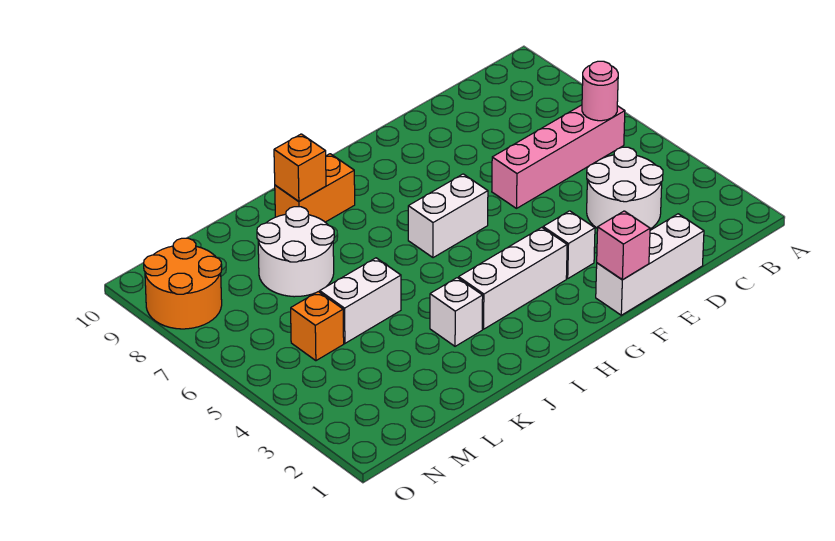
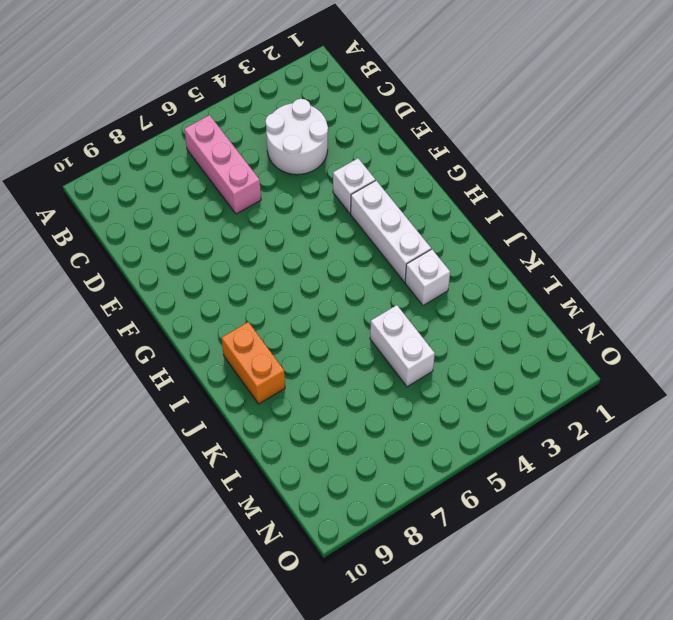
pink brick B6:D6 level 1 -> pink brick B6:E6 level 1
none -> white brick D1:F1 level 1
none -> white brick G6:H6 level 1
none -> white round brick K7:L8 level 1

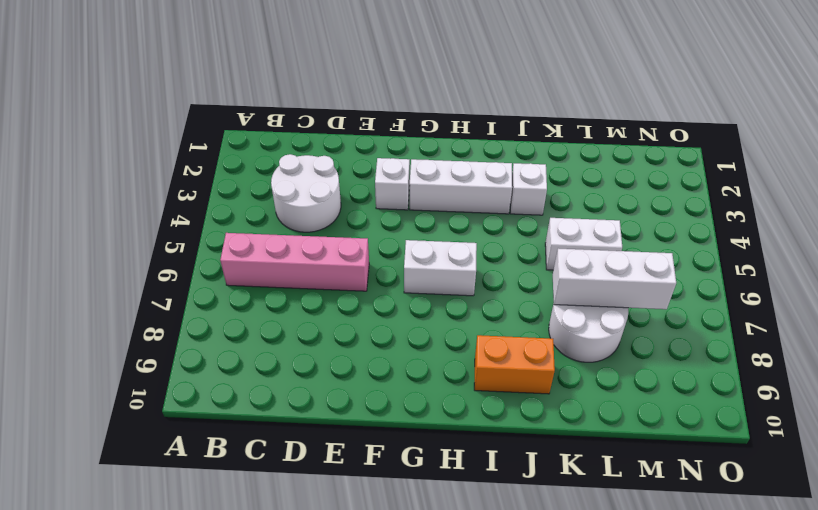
white brick K7:M7 level 2 -> white brick D1:F1 level 1
none -> orange brick M5 level 1
none -> orange round brick N8:O9 level 1
none -> pink round brick B6 level 2

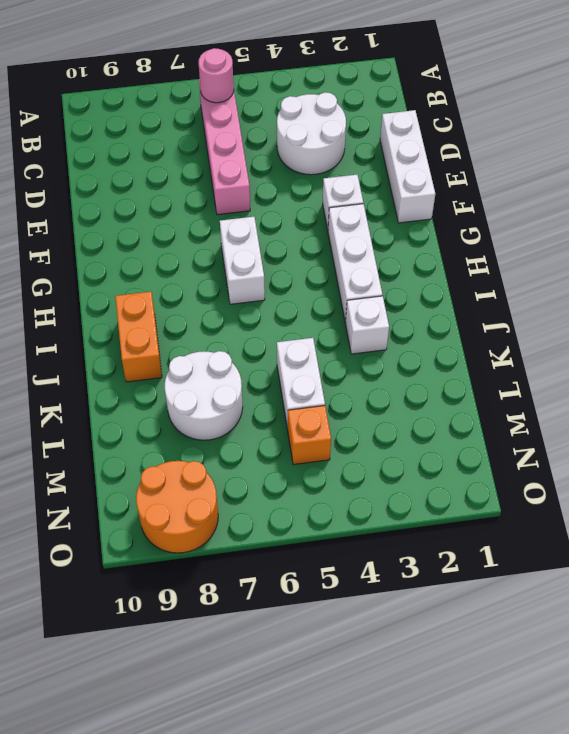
none -> pink brick F1 level 2
none -> orange brick J9 level 2

